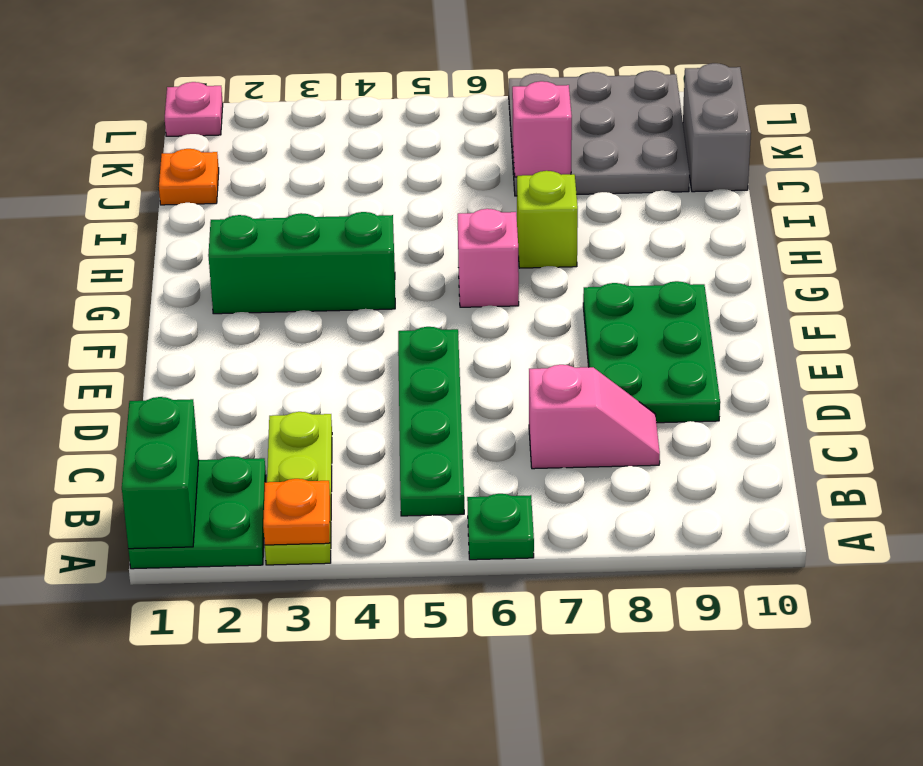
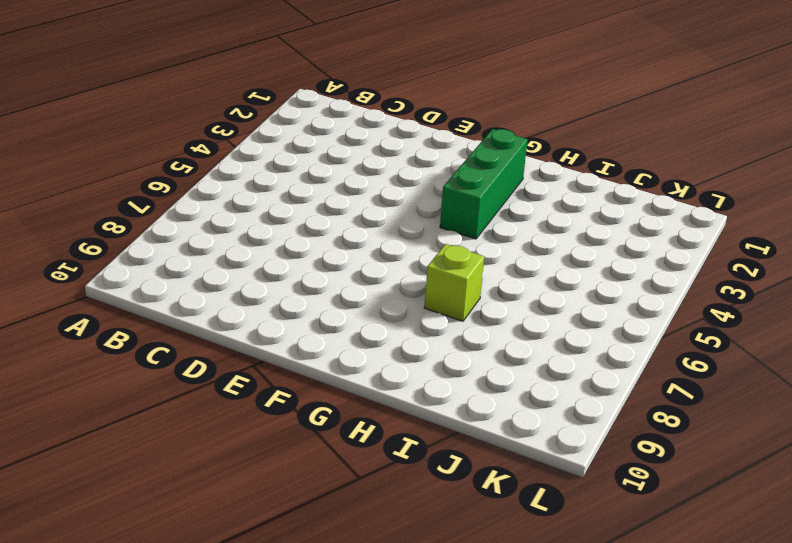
none -> green plate A1:B2 level 1
none -> lime plate A3:C3 level 1
none -> green plate A6 level 1

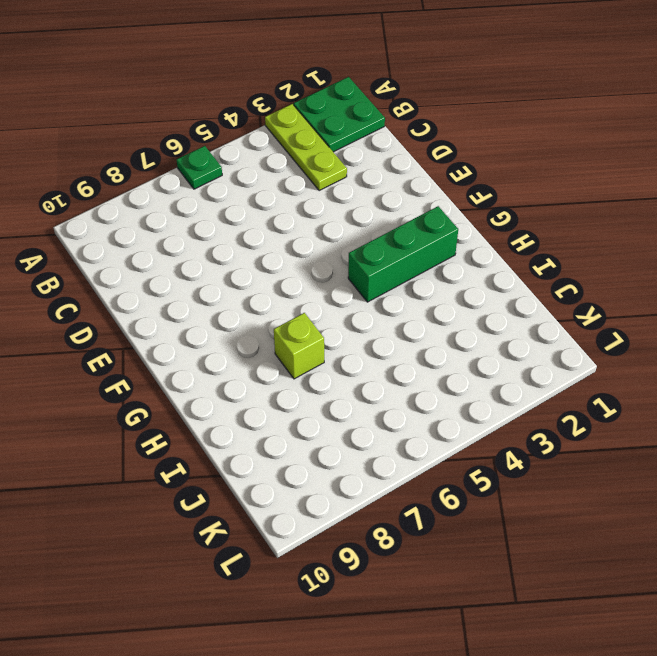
none -> green plate B5:E5 level 1
none -> pink slope C7:C8 level 1 top 7
none -> green plate D8:F9 level 1

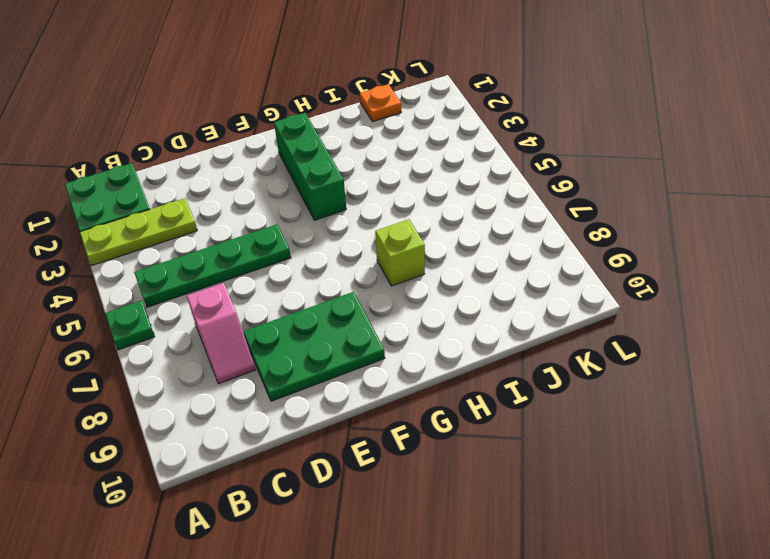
none -> pink brick G6 level 1
none -> grey plate J7:L9 level 1
none -> grey brick J10:K10 level 1

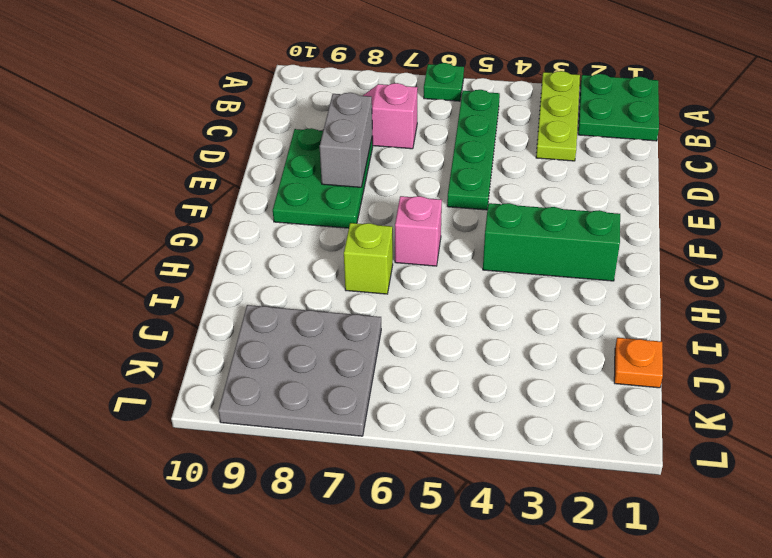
grey brick D8:E8 level 2 -> grey brick J10:K10 level 1
none -> pink plate L1 level 1
none -> green brick A1:B1 level 2
none -> orange plate A3 level 2

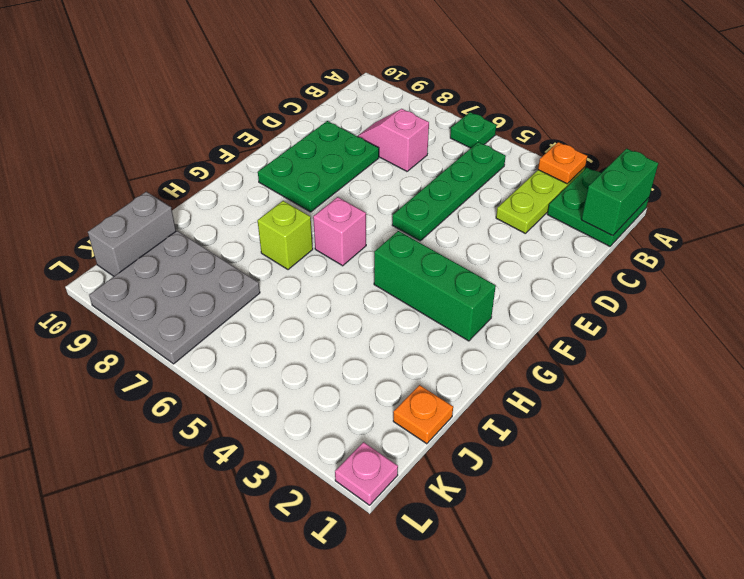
none -> pink brick J7 level 2

